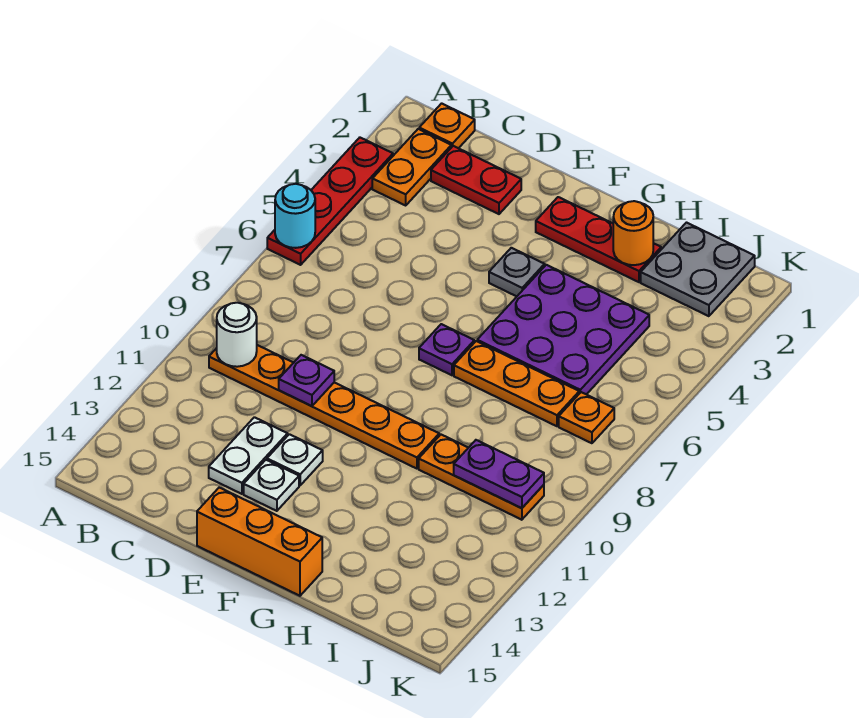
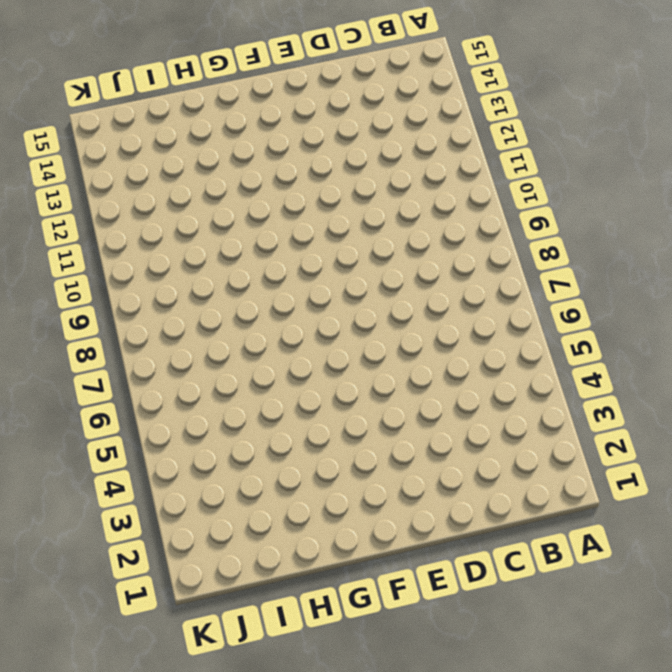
none -> red plate A3:A6 level 1
none -> orange plate B1 level 1
none -> orange plate B2:B3 level 1

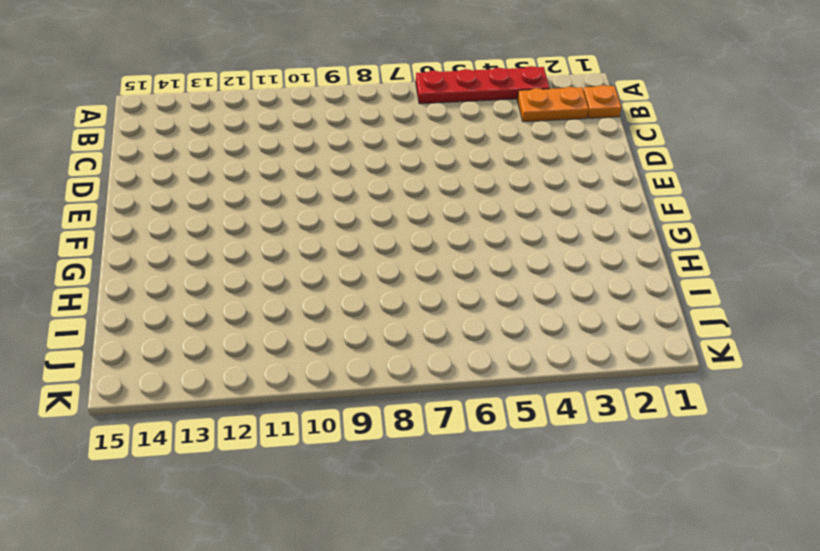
none -> orange plate B10:G10 level 1
none -> red plate C2:D2 level 1
none -> white plate D12:D13 level 1

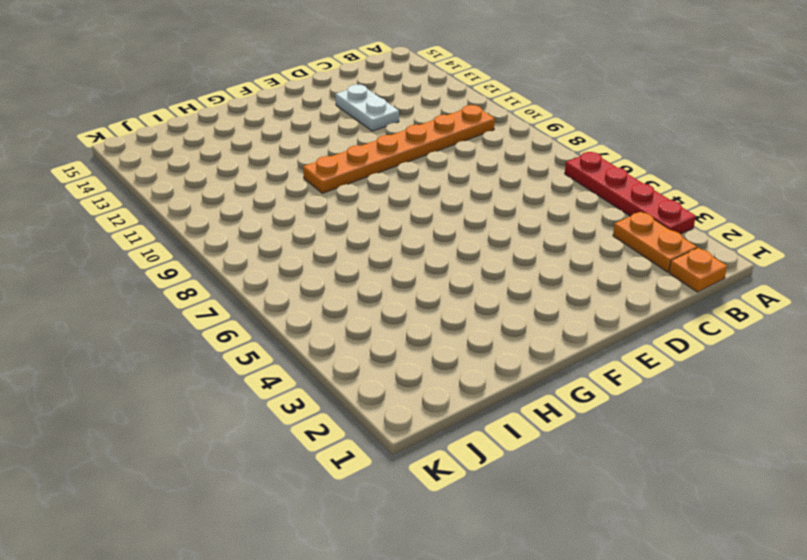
none -> red plate C2:D2 level 1
none -> white plate E12 level 1
none -> white plate E13 level 1

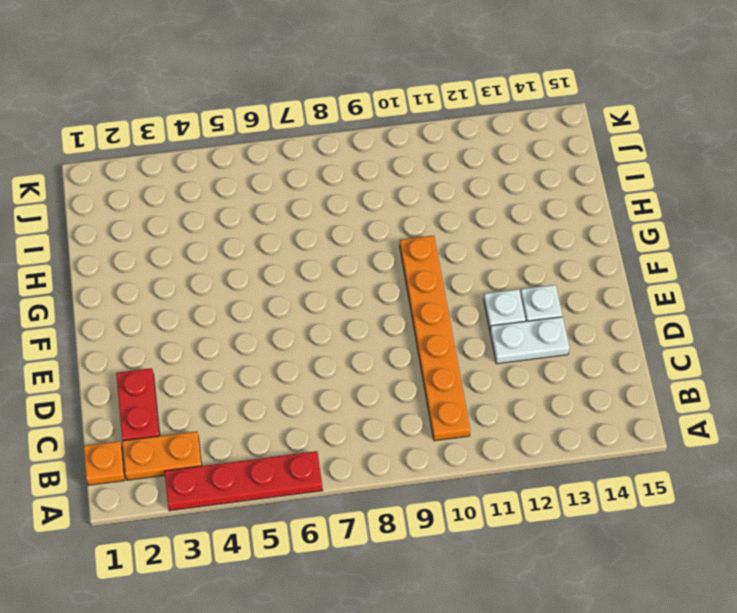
none -> orange brick E15:G15 level 1
none -> red plate F2:H2 level 1
none -> grey plate F4 level 1

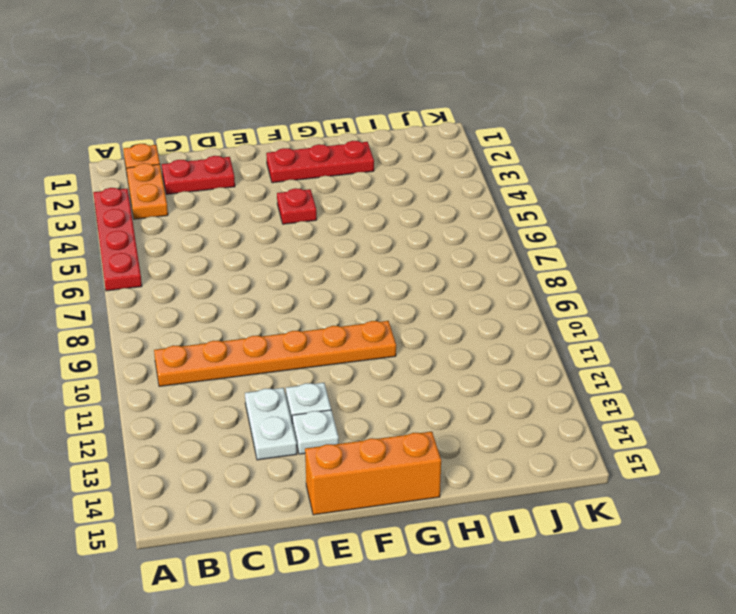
red plate F4 level 1 -> grey plate F4 level 1
none -> purple plate F7 level 1
none -> purple plate G4:I6 level 1
none -> orange plate G7:I7 level 1

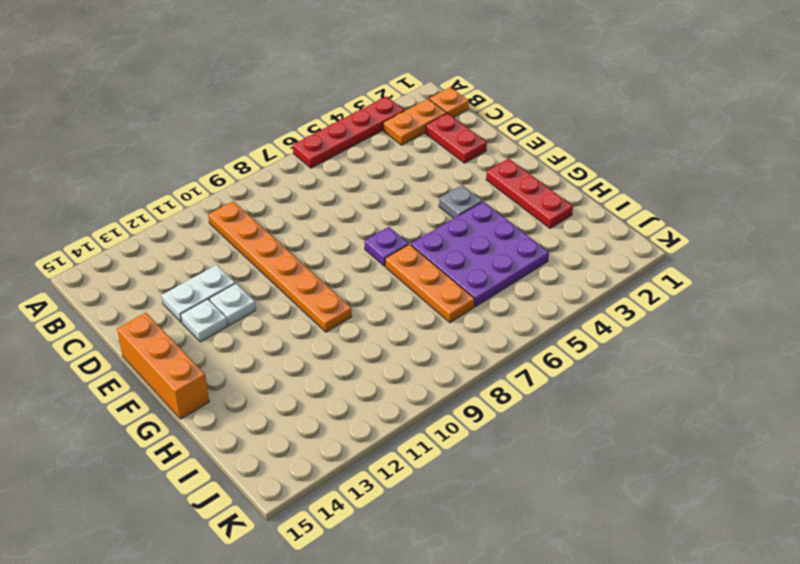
none -> orange plate H10:J10 level 1
none -> grey plate I1:J2 level 1
none -> orange plate J7 level 1

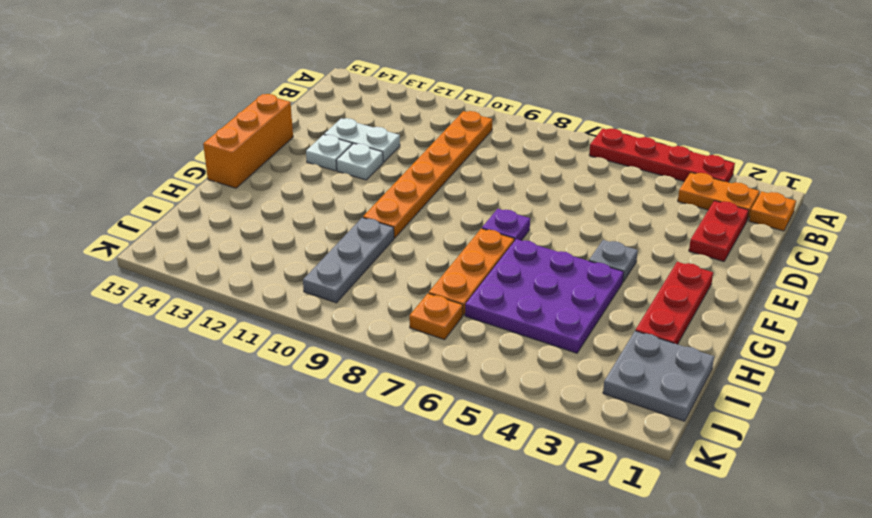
grey plate H10:J10 level 1 -> orange plate H10:J10 level 1
none -> cyan round brick A6 level 2
none -> white round brick B10 level 2
none -> purple plate D10 level 2

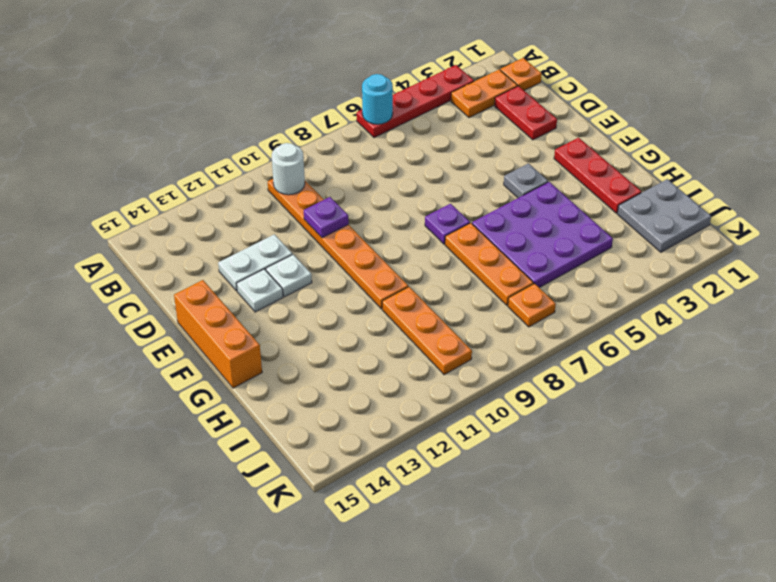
none -> orange round brick H2 level 2
none -> purple plate I10:J10 level 2

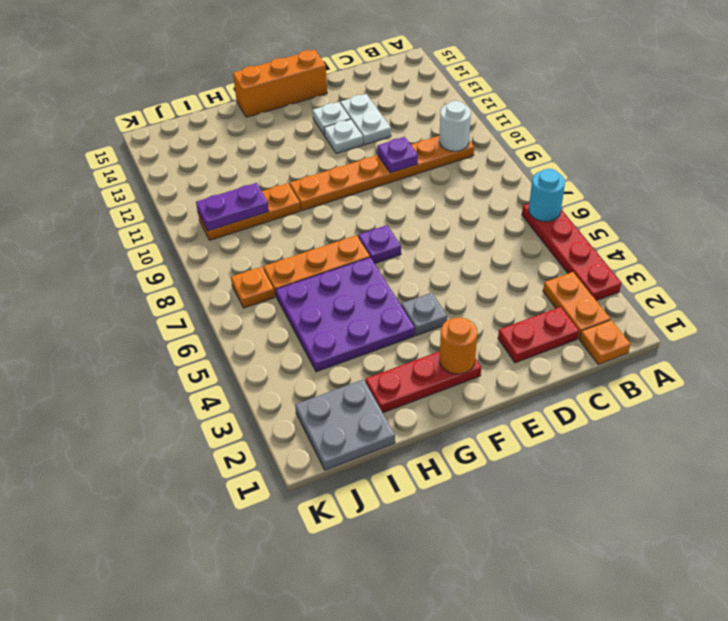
orange round brick F2 level 2 -> orange round brick H2 level 2

